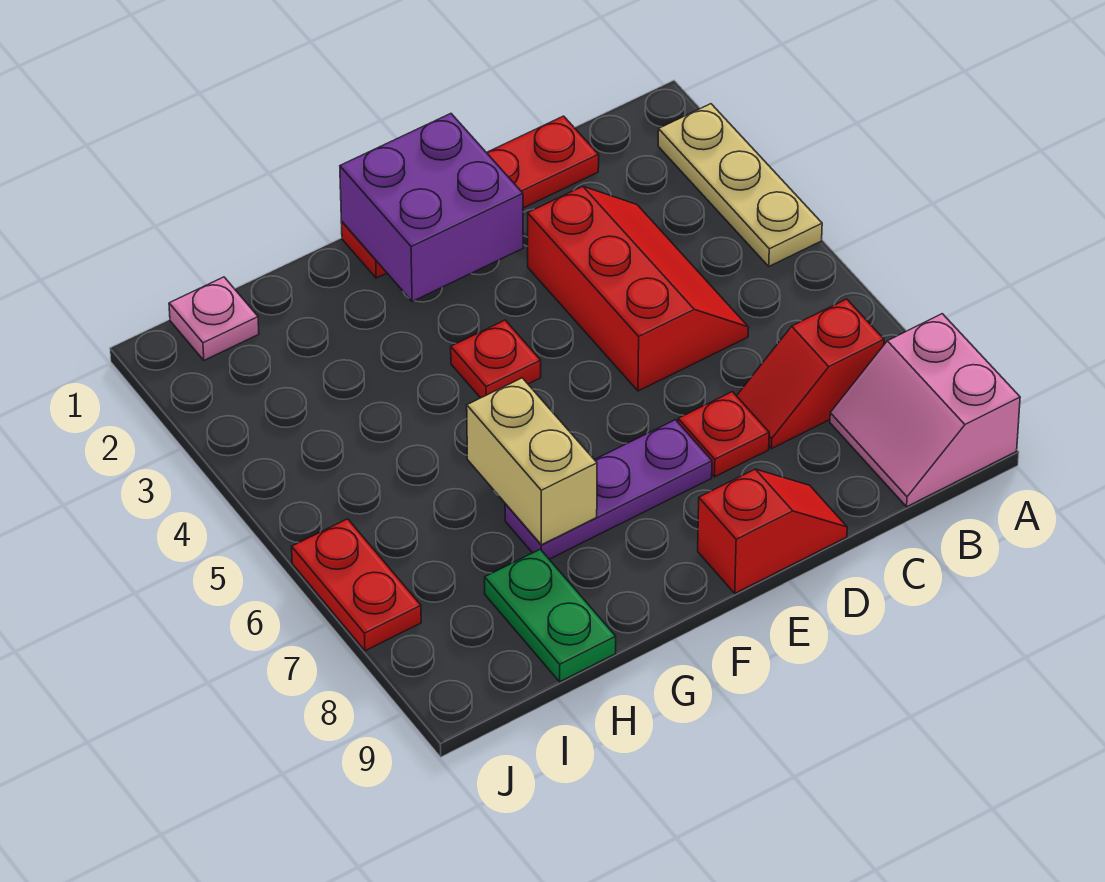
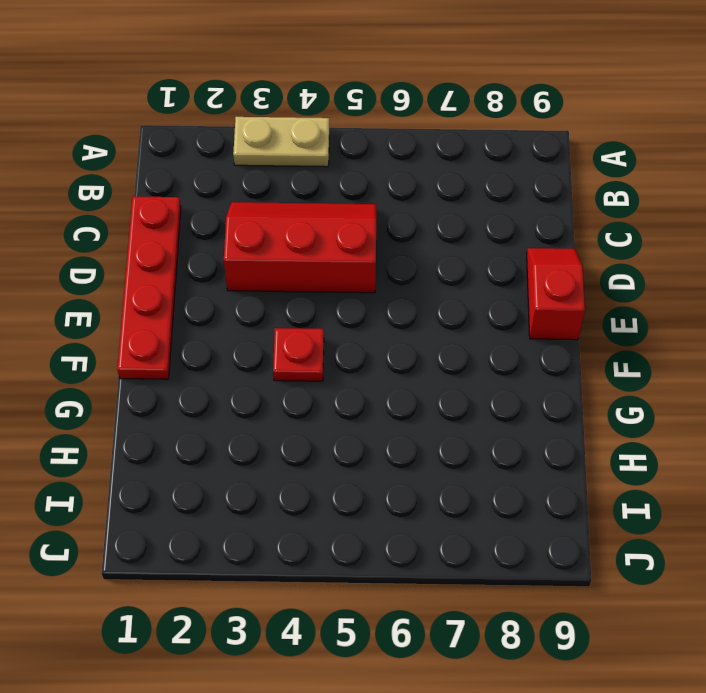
tan plate A3:A4 level 1 -> tan plate A2:A4 level 1
none -> pink slope A8:B9 level 1 top A
none -> red slope B7:C7 level 1 top B
none -> red plate D7 level 1

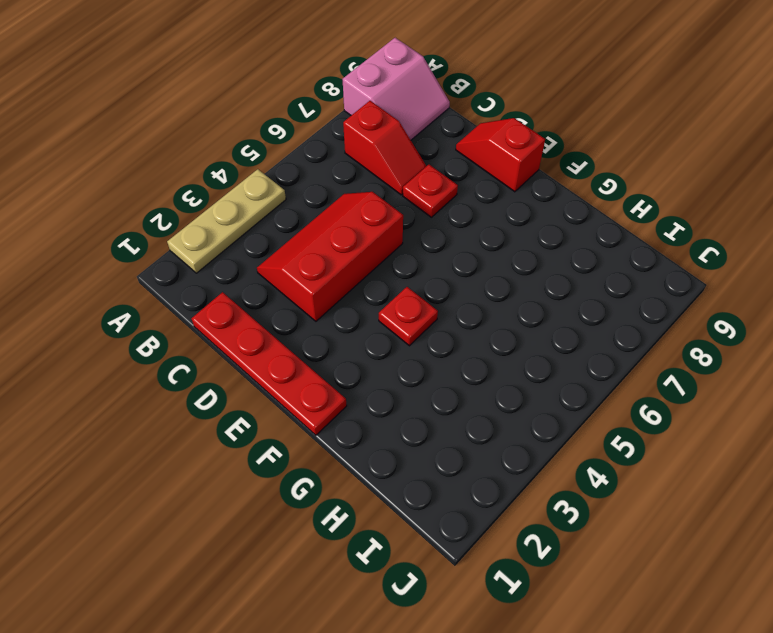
none -> purple plate E7:G7 level 1
none -> green plate H8:H9 level 1
none -> pink plate I1 level 1

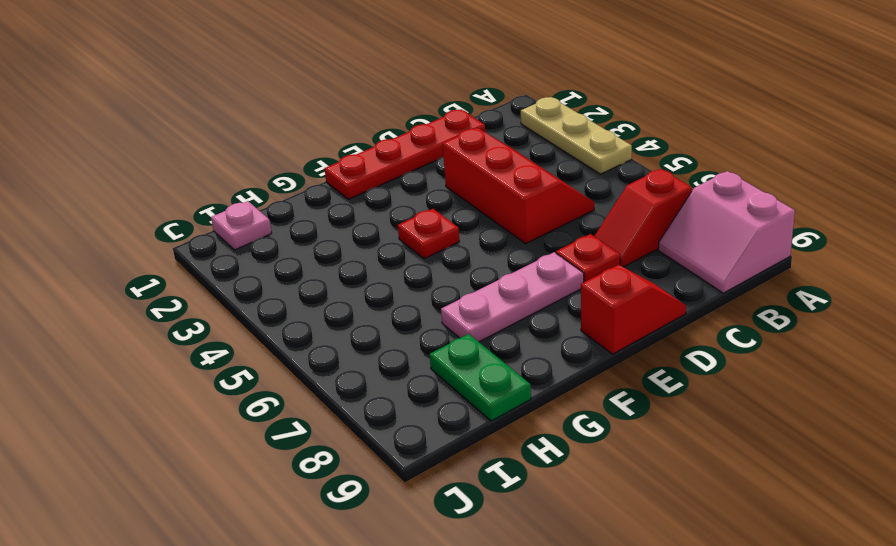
pink plate E7:G7 level 1 -> purple plate E7:G7 level 1
none -> red plate J6:J7 level 1
none -> purple brick E1:F2 level 2
none -> tan brick G6:G7 level 2

